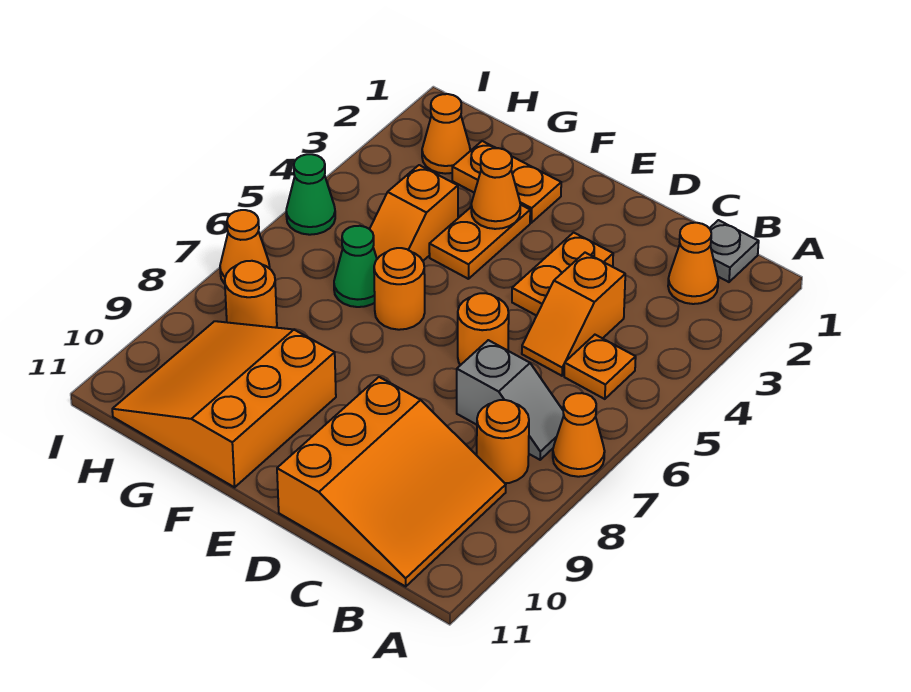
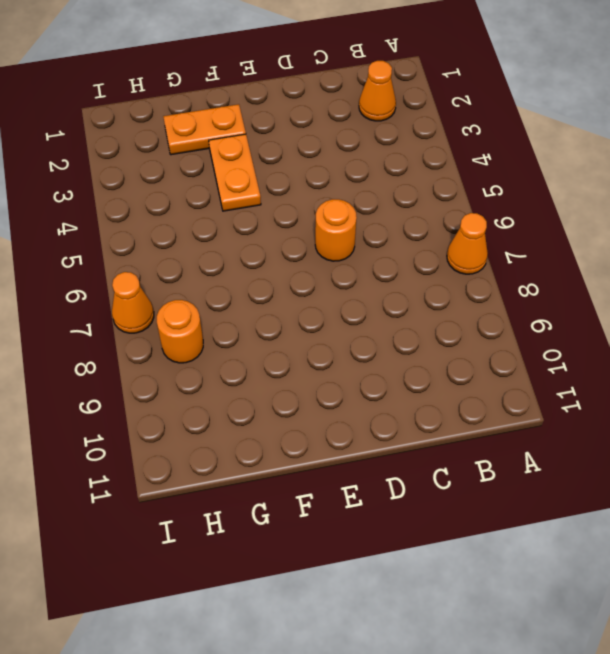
none -> grey plate B1 level 1
none -> orange plate B5 level 1
none -> grey slope B7:C7 level 1 top C

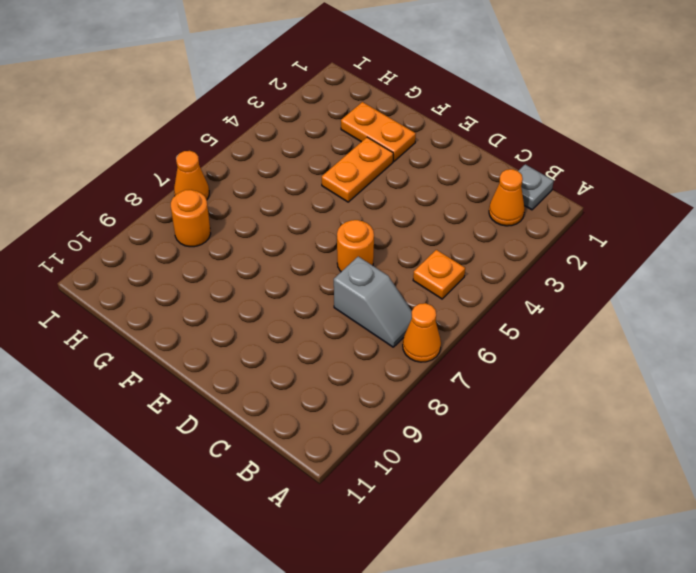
none -> orange round brick B8 level 1
none -> orange slope B9:D11 level 1 top D
none -> orange slope C4:C5 level 1 top 4

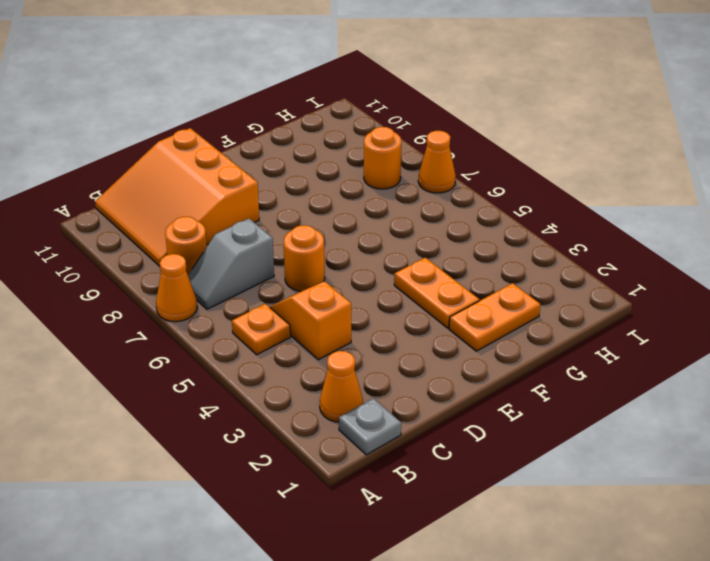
none -> orange plate D3:D4 level 1
none -> orange round brick F6 level 1
none -> orange slope F9:H11 level 1 top F

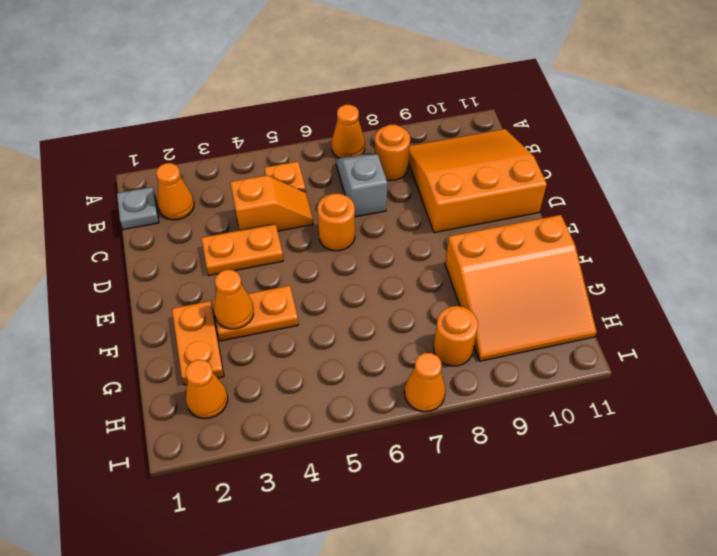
none -> orange round brick F6 level 1
none -> orange slope G4:G5 level 1 top 4
none -> green cone G6 level 1

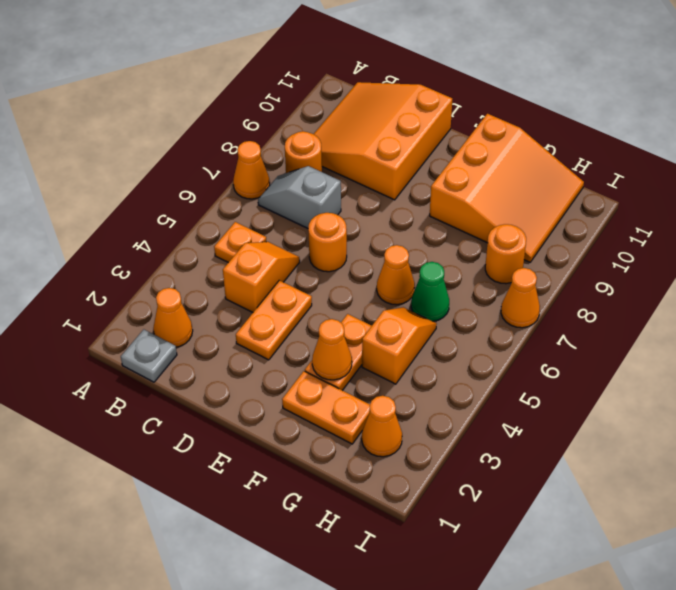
orange cone F6 level 1 -> orange round brick F6 level 1
none -> green cone I5 level 1

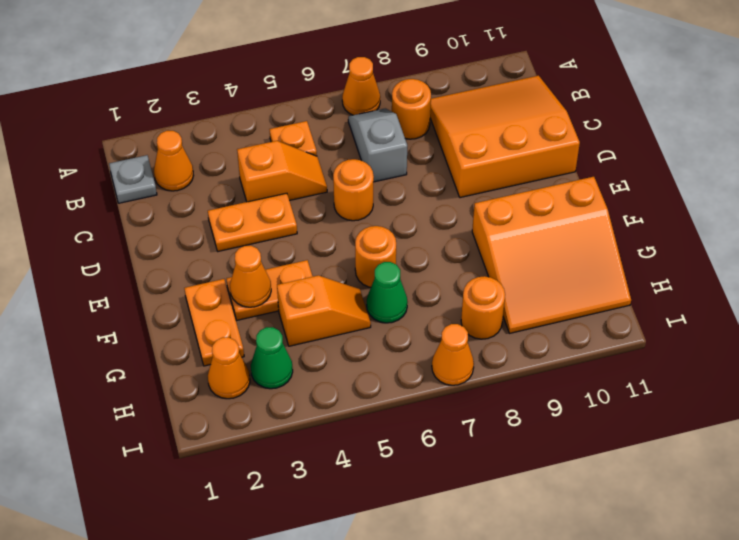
green cone H3 level 1 -> green cone I5 level 1

